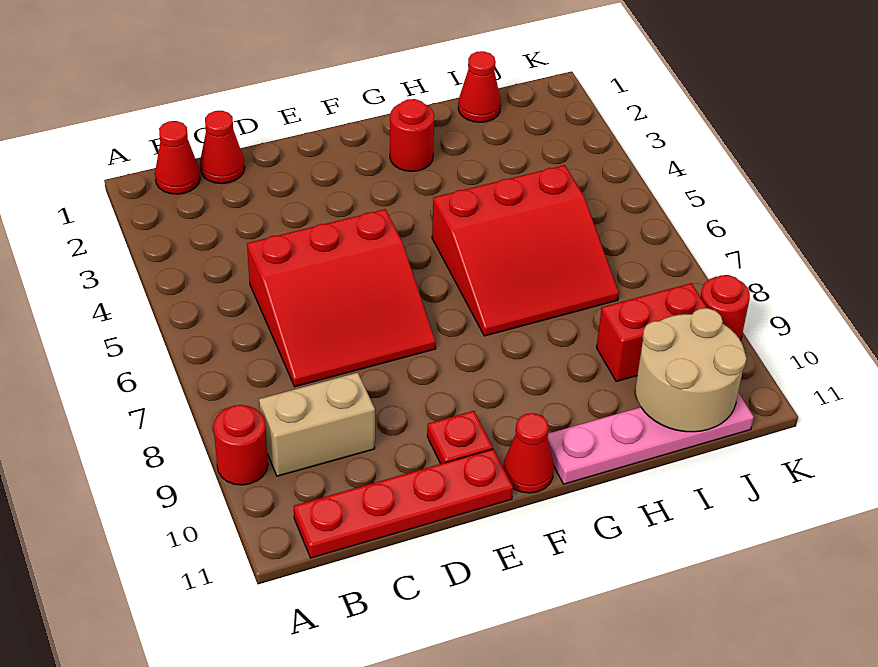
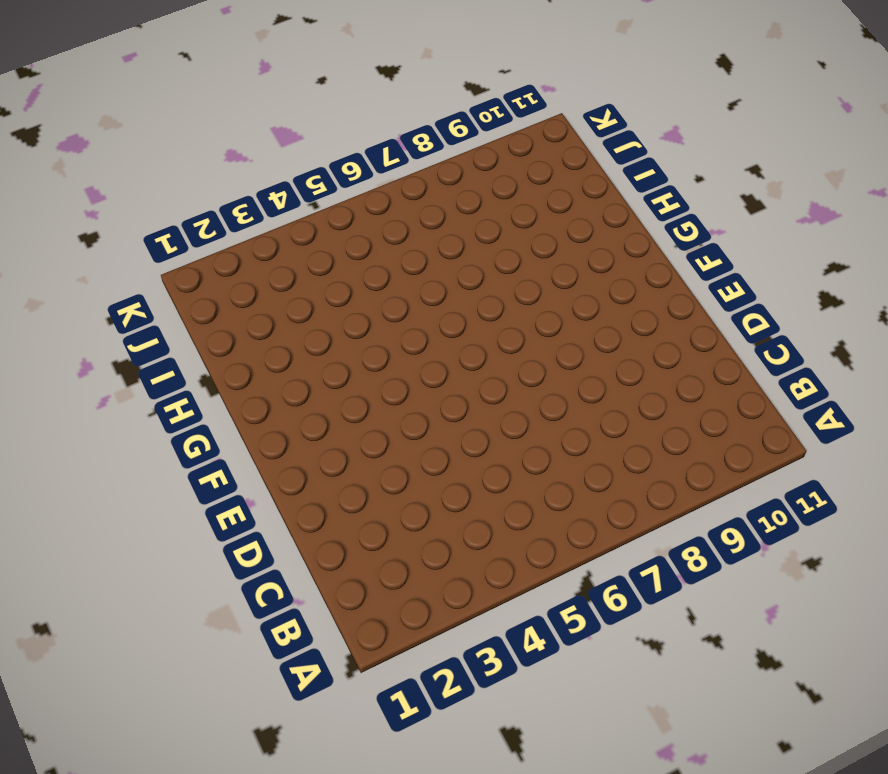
none -> red round brick A9 level 1
none -> red cone B1 level 1
none -> tan brick B9:C9 level 1

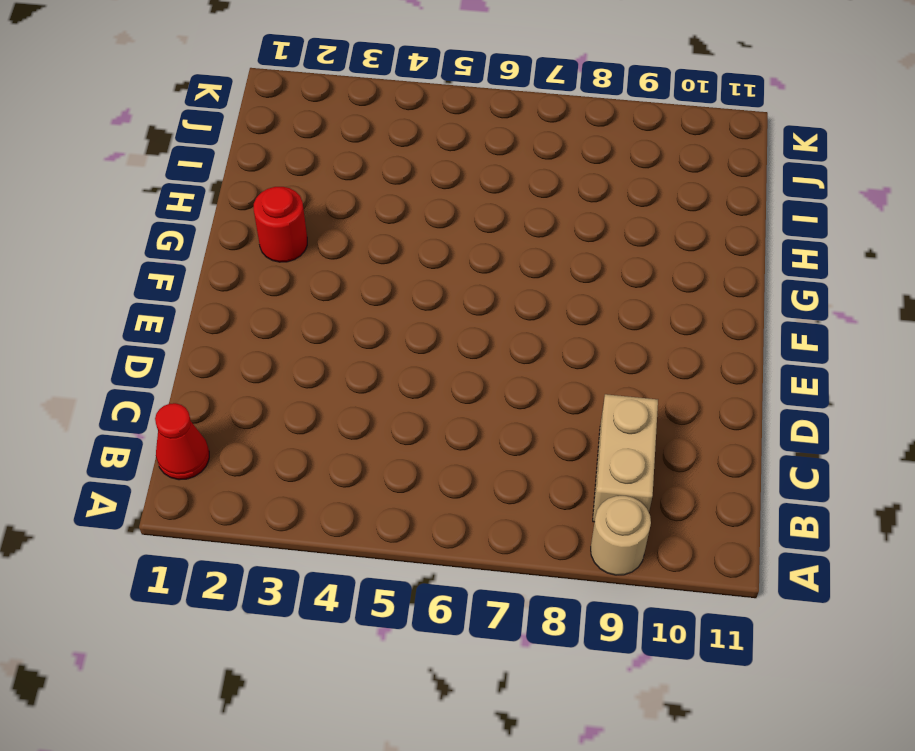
tan round brick A9 level 1 -> red round brick A9 level 1
none -> red plate B11:E11 level 1
none -> red cone C1 level 1
none -> red slope C5:E7 level 1 top 5

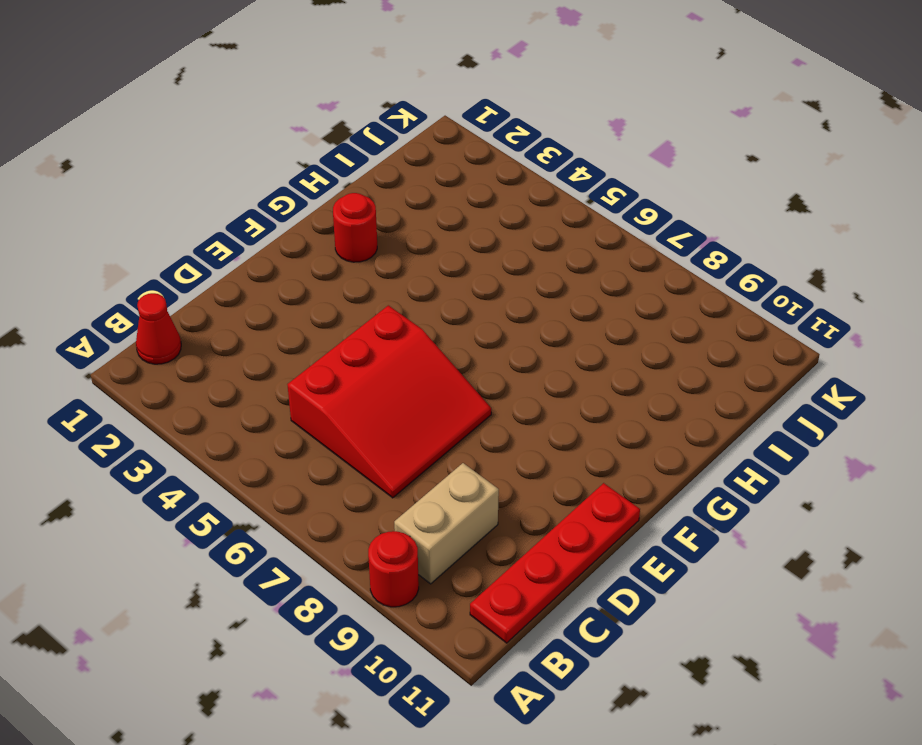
none -> red cone C1 level 1
none -> red plate E10 level 1
none -> red cone F11 level 1

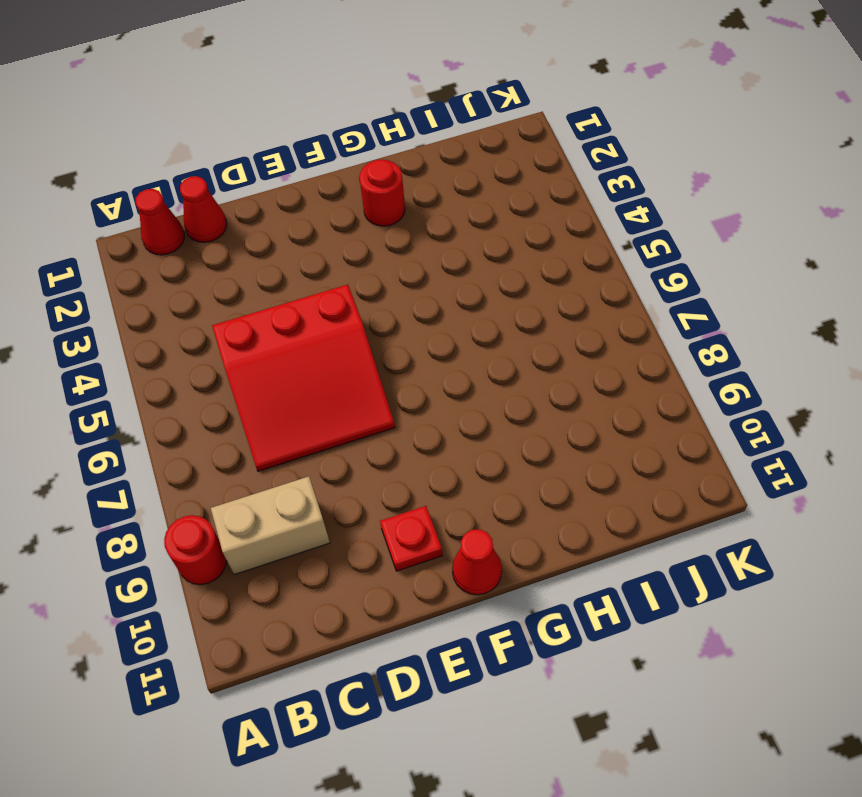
none -> red plate B11:E11 level 1
none -> red slope G5:I7 level 1 top 5
none -> pink plate G11:J11 level 1

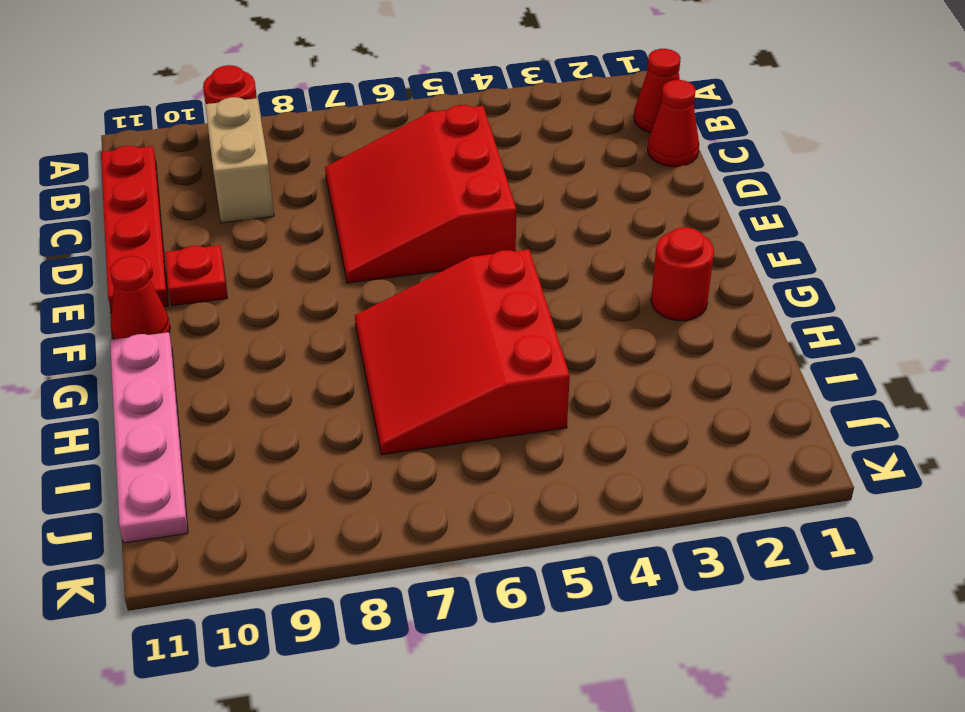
none -> red cone I1 level 1
none -> red brick I9:J9 level 1
none -> red round brick K9 level 1

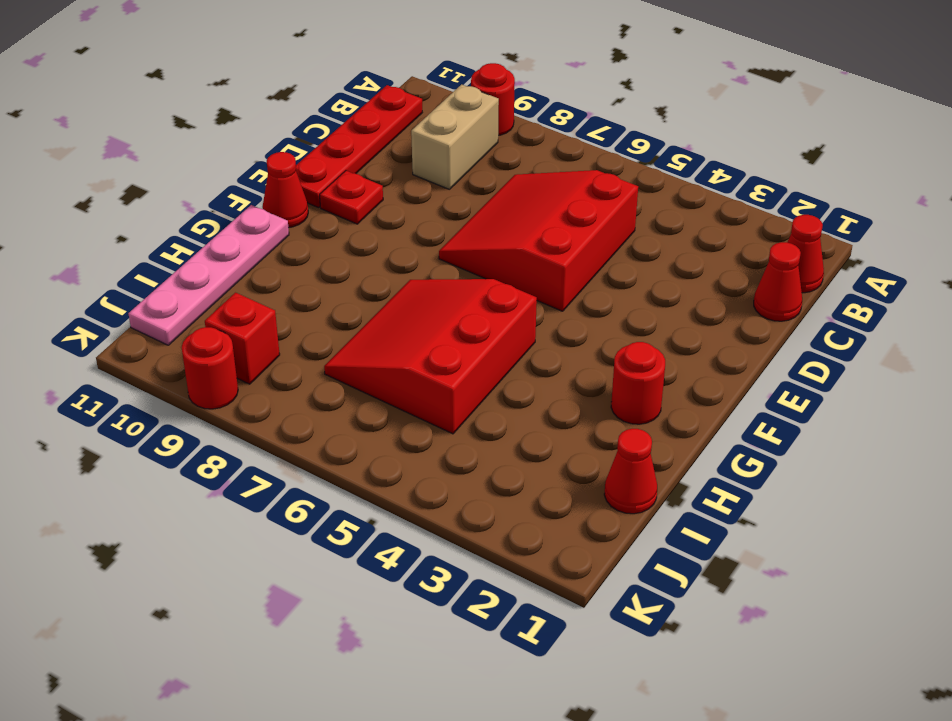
red brick J9 level 1 -> red brick I9:J9 level 1
none -> tan round brick I10:J11 level 2

